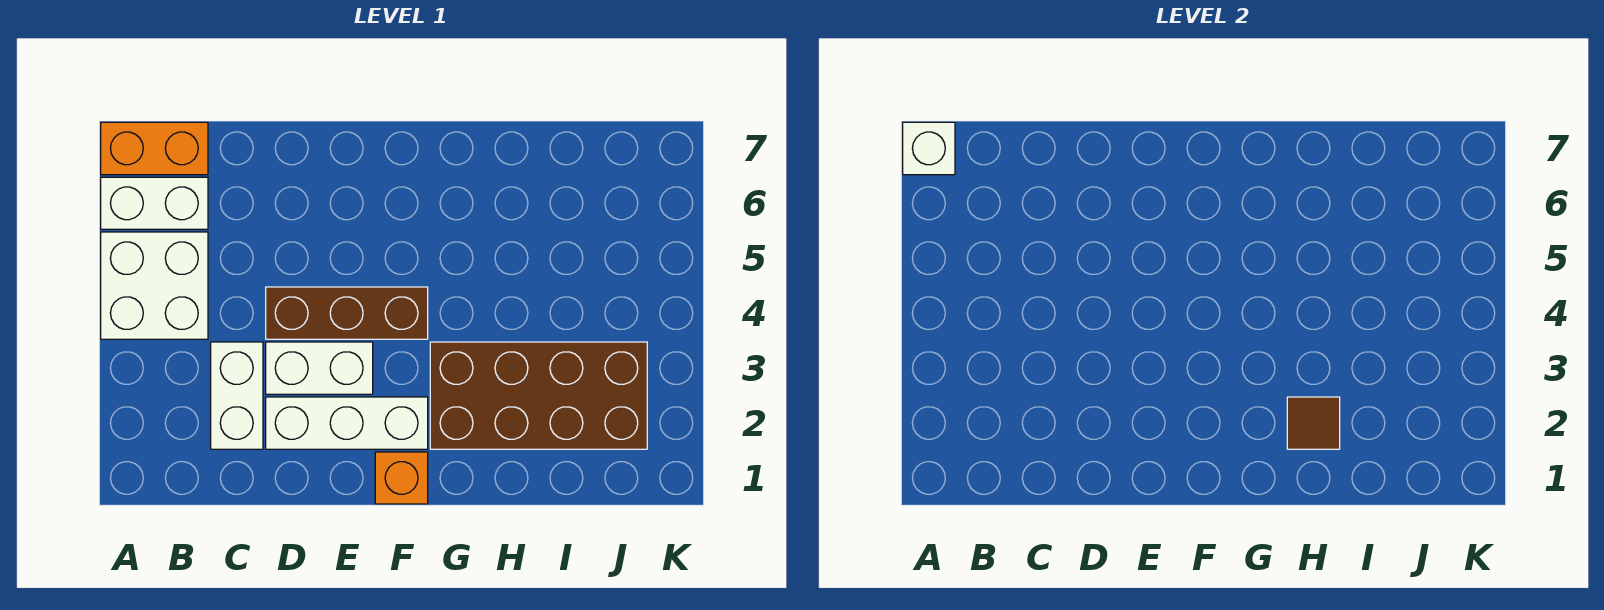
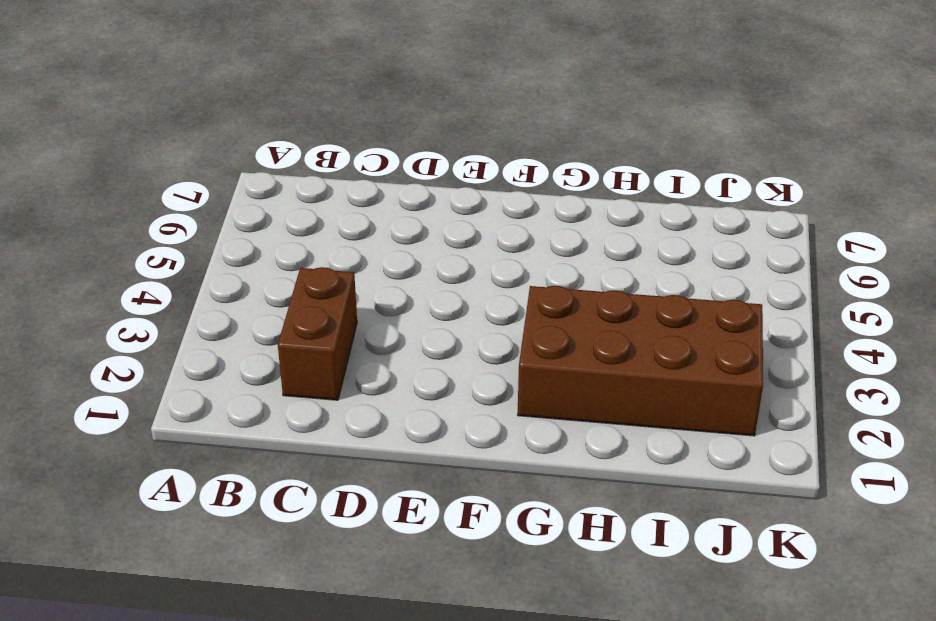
brown brick C2:C3 level 1 -> white brick C2:C3 level 1
none -> white brick A4:B5 level 1
none -> white brick A6:B6 level 1

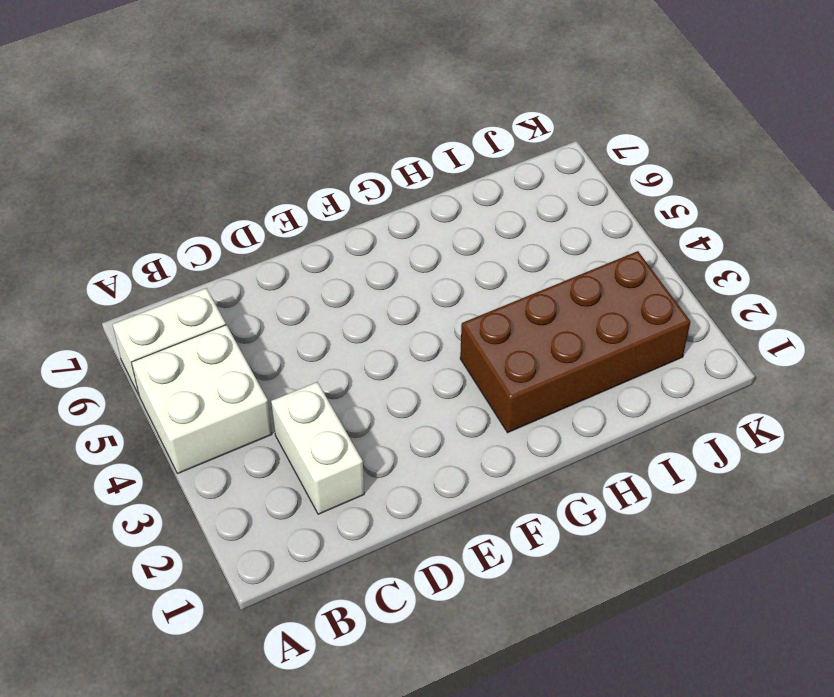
none -> orange brick A7:B7 level 1
none -> white brick D2:F2 level 1

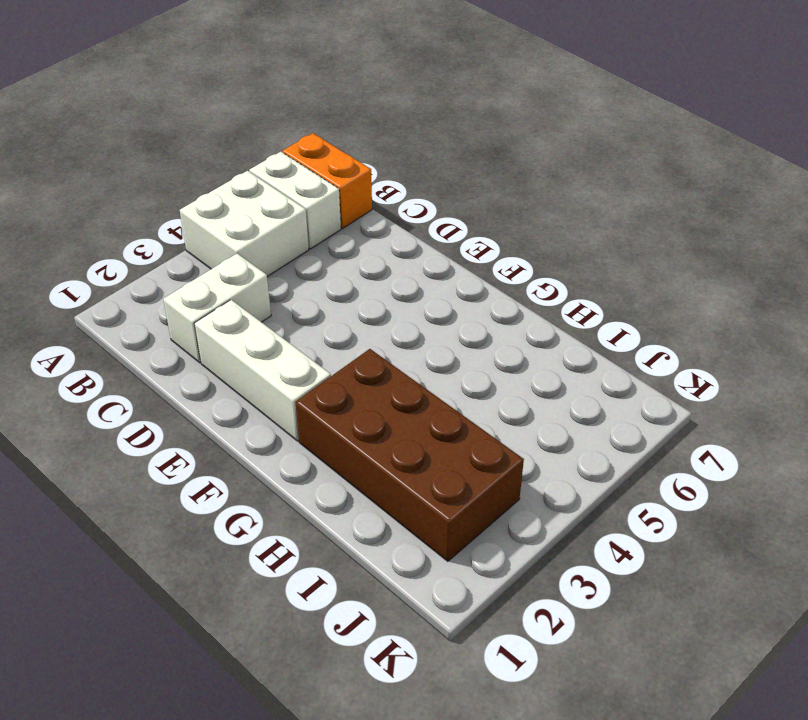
none -> white brick D3:E3 level 1
none -> brown brick D4:F4 level 1

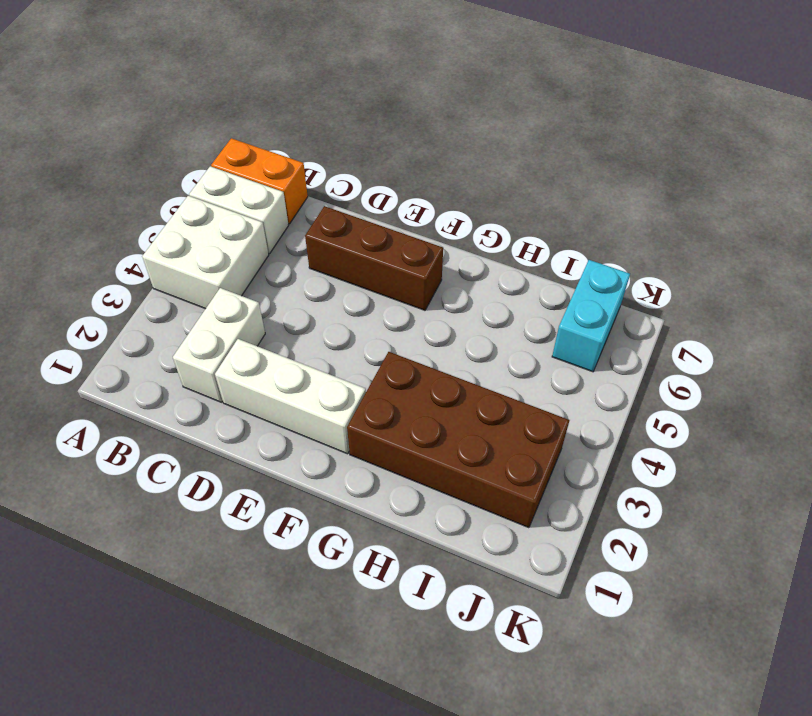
brown brick D6:F6 level 1 -> brown brick D4:F4 level 1
cyan brick J6:J7 level 1 -> none
none -> white brick D3:E3 level 1
none -> orange brick F1 level 1

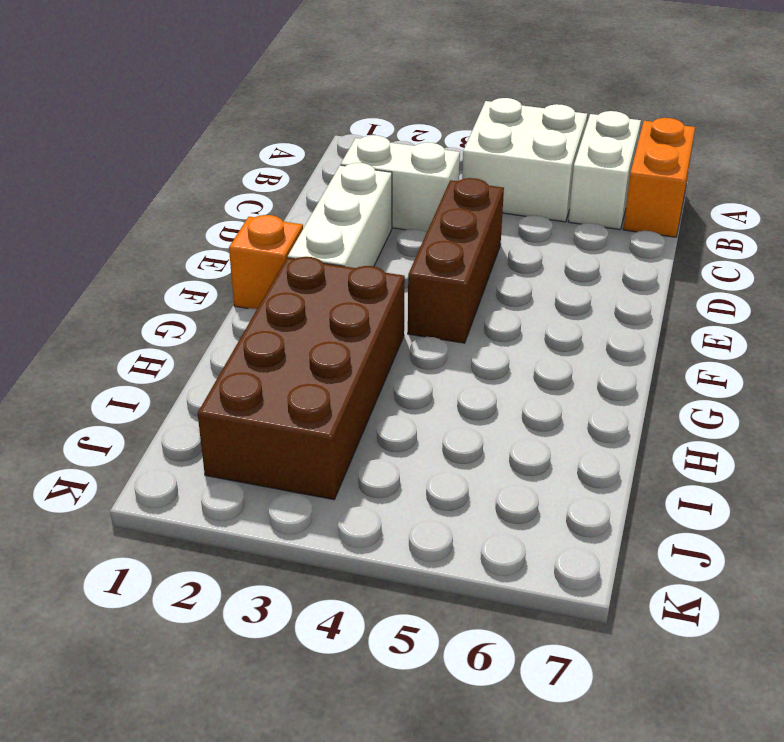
none -> white brick D3:E3 level 1
none -> white brick A7 level 2

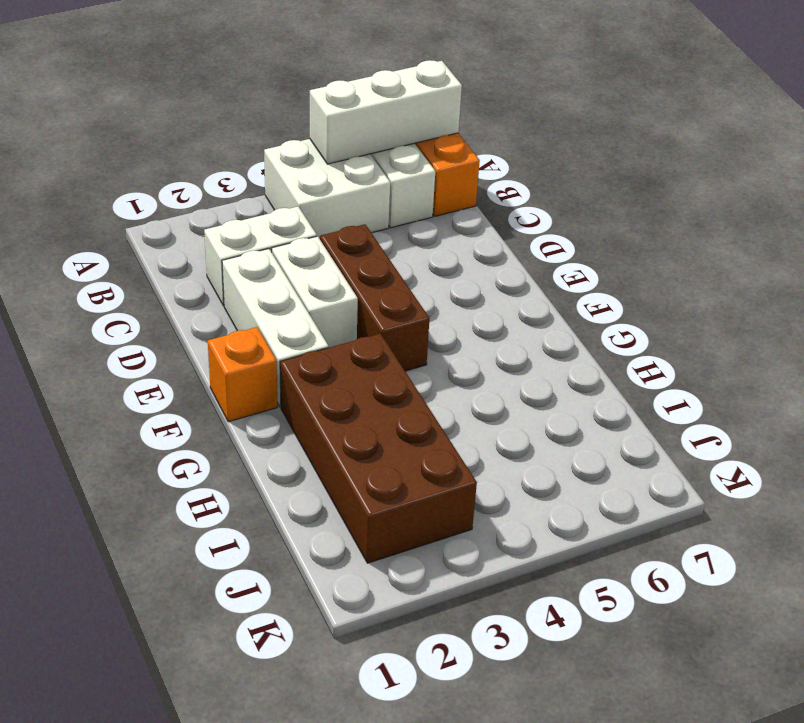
white brick A5:A7 level 2 -> white brick A7 level 2
none -> brown tile H2 level 2

